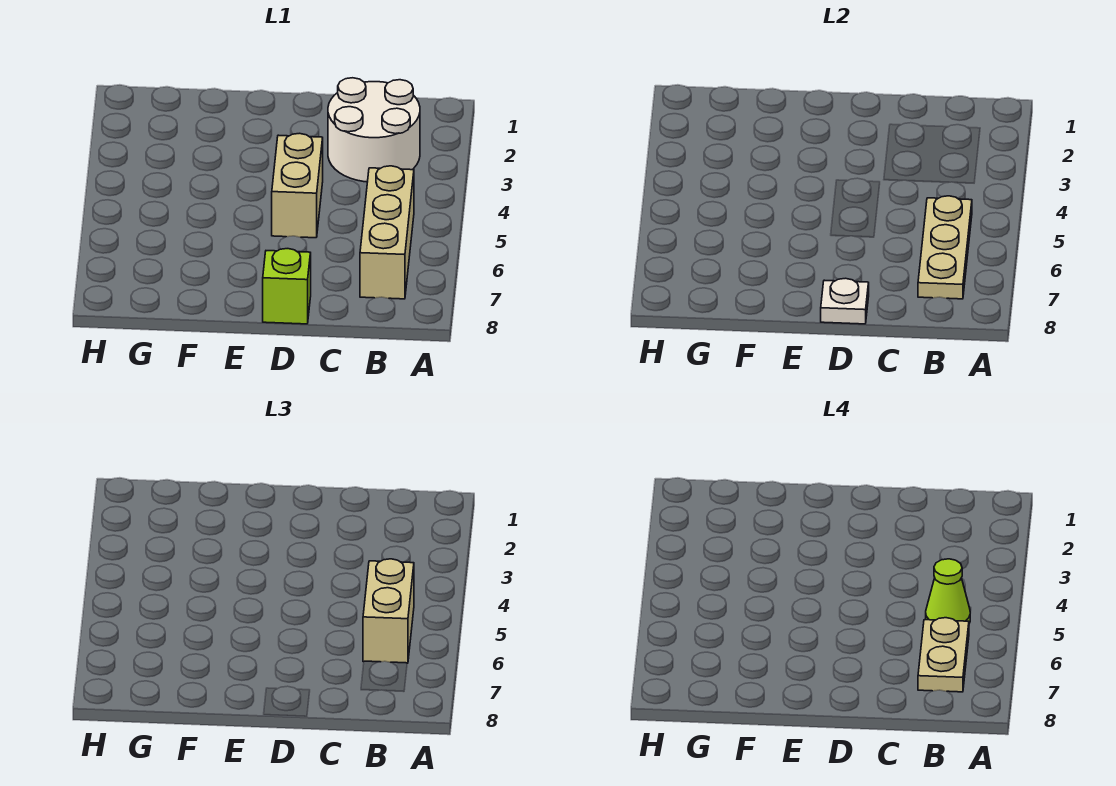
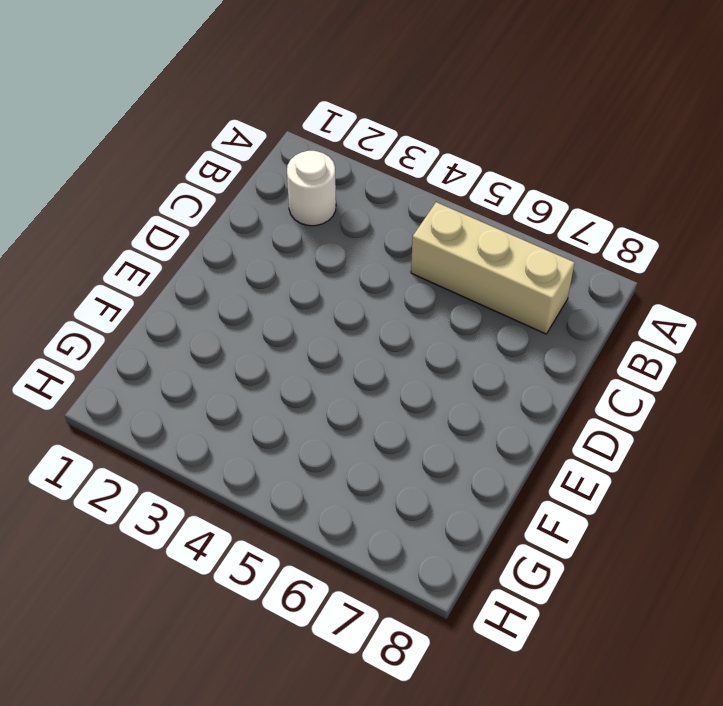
white round brick B2 level 1 -> white round brick B2:C3 level 1
none -> tan brick D4:D5 level 1
none -> lime brick D8 level 1

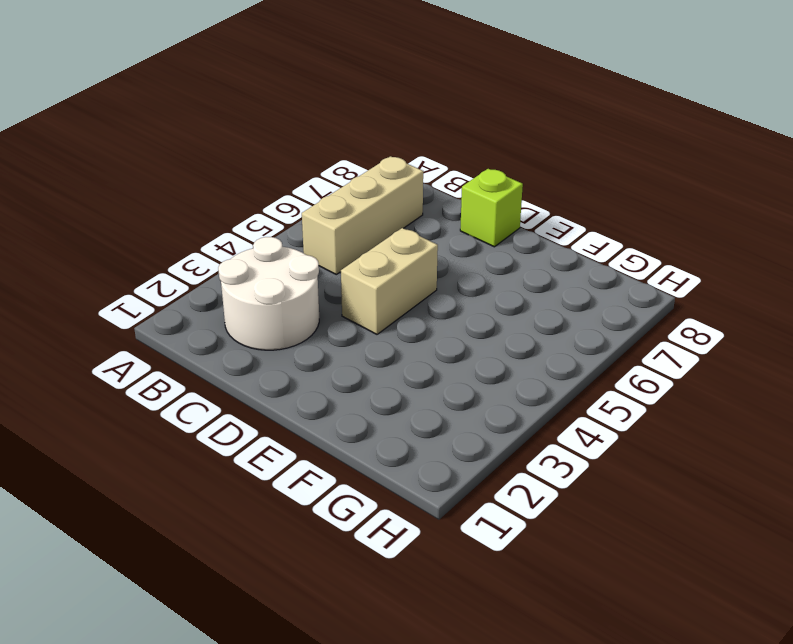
none -> tan plate B5:B7 level 2
none -> white plate D8 level 2

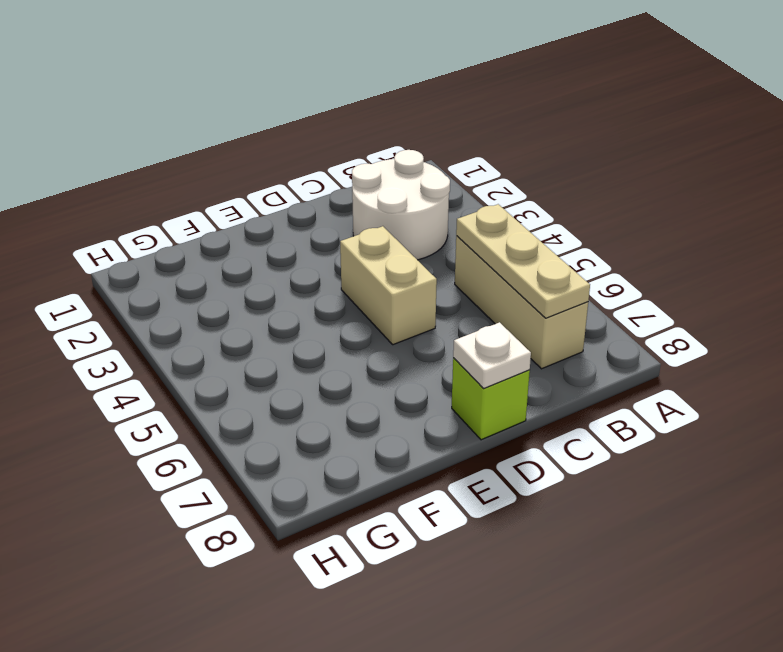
none -> tan brick B5:B6 level 3
none -> lime cone B5 level 4

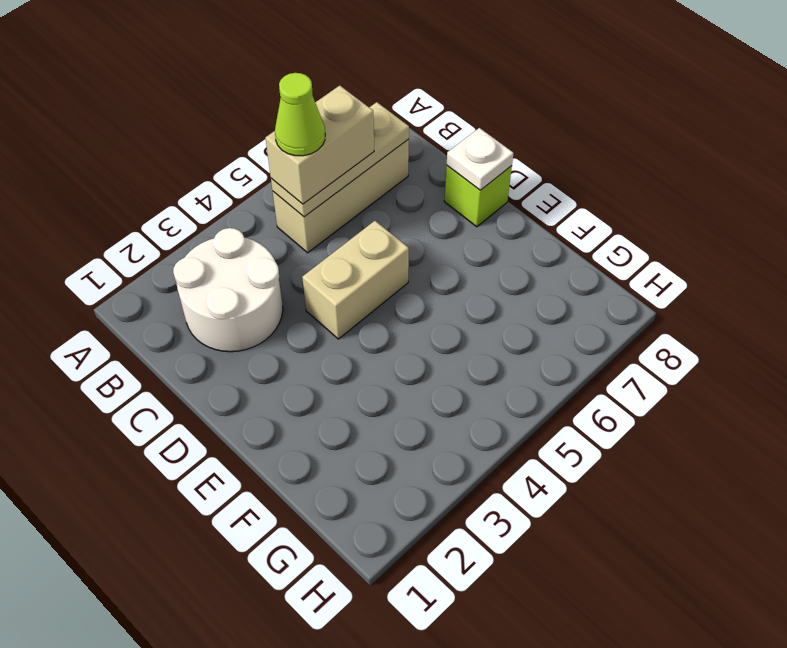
none -> tan plate B6:B7 level 4

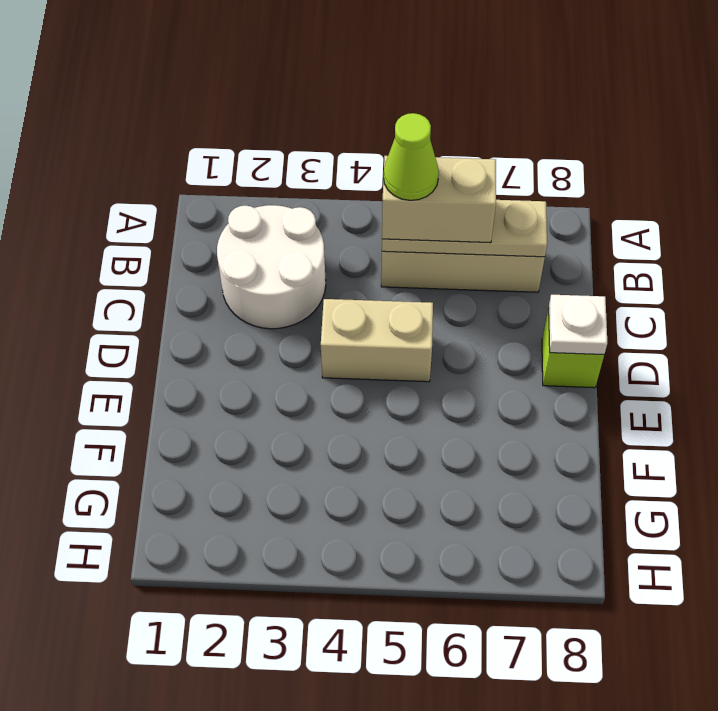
none -> tan plate B6:B7 level 4

